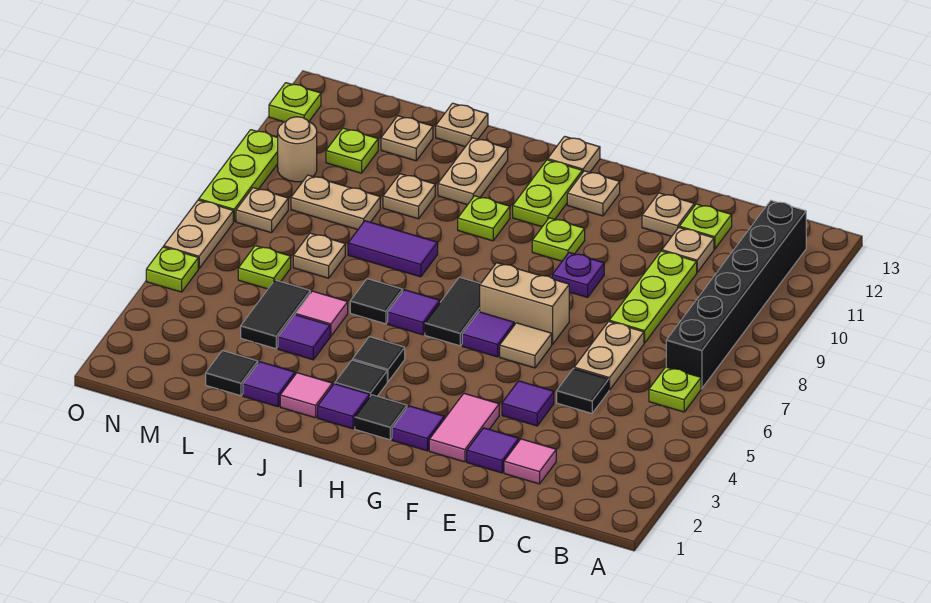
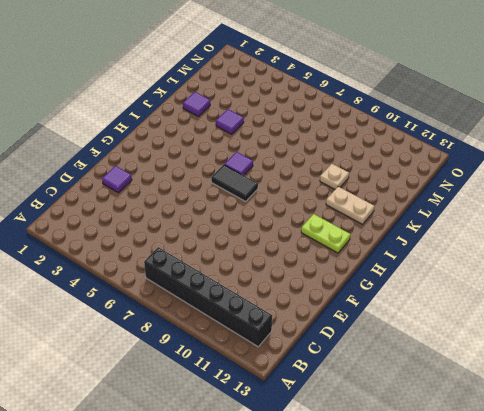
none -> lime plate B6 level 1
none -> pink tile D2 level 1
none -> black tile D5 level 1
none -> tan plate D6:D7 level 1

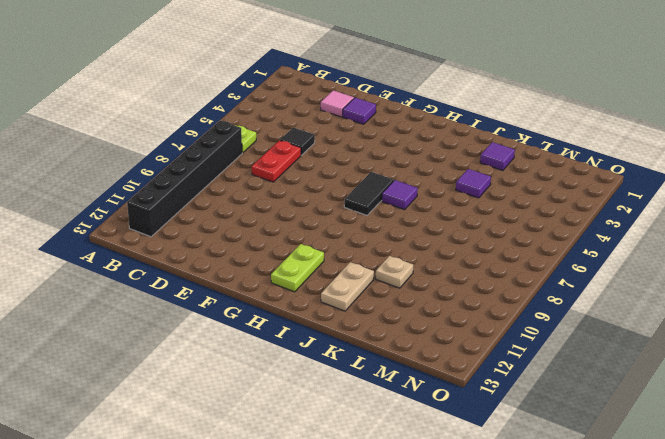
red plate D6:D7 level 1 -> tan plate D6:D7 level 1
none -> lime plate D8:D10 level 1
none -> tan plate D11 level 1
none -> lime plate D12 level 1
none -> purple tile E4 level 1

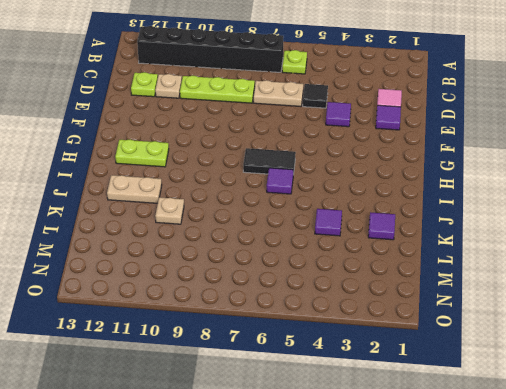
none -> tan plate E12 level 1
none -> pink tile F2:F3 level 1
none -> tan tile F6 level 1
none -> tan brick F7:G7 level 1

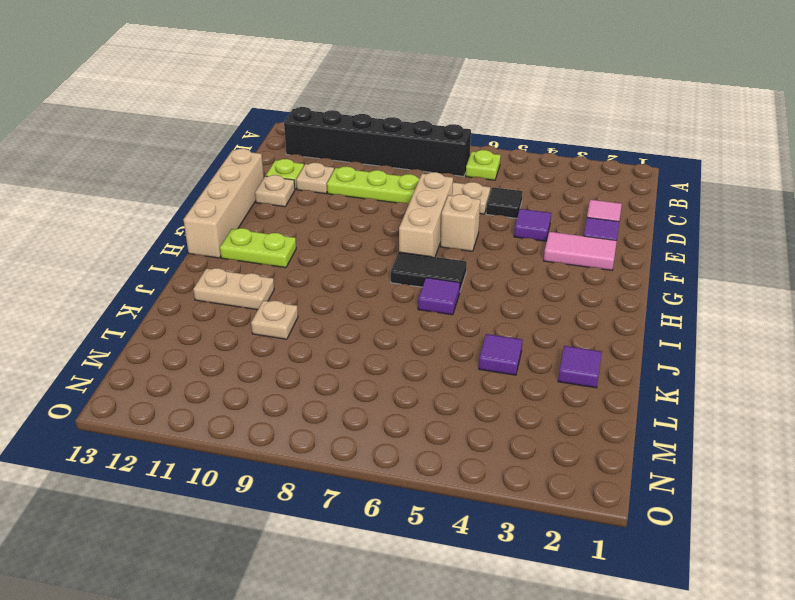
tan brick E7:G7 level 1 -> tan brick F7:G7 level 1
tan brick E13:H13 level 1 -> tan plate H13 level 1
tan brick F6 level 1 -> tan tile F6 level 1
none -> purple plate F9 level 1
none -> purple tile G2 level 1
none -> purple tile G6 level 1
none -> lime plate G10 level 1

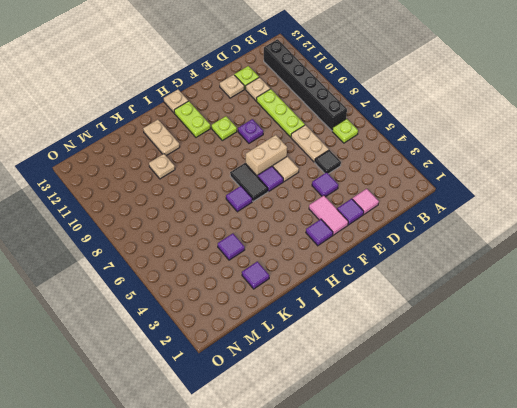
none -> tan plate G12 level 1
none -> black tile H2 level 1
none -> purple tile I2 level 1
none -> black tile I3 level 1

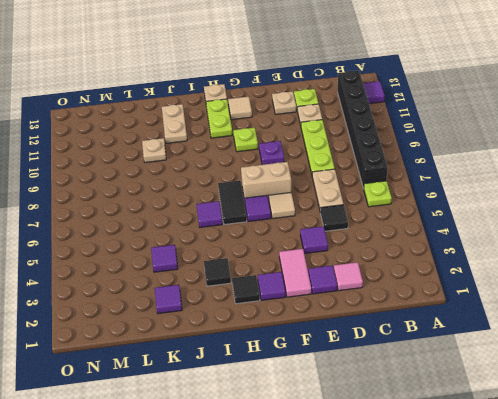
purple tile A12 level 1 -> purple tile I2 level 1
tan tile G12 level 1 -> tan plate G12 level 1
none -> black tile I4 level 1
none -> lime plate I10 level 1
none -> pink tile J2 level 1
none -> black tile J6 level 1

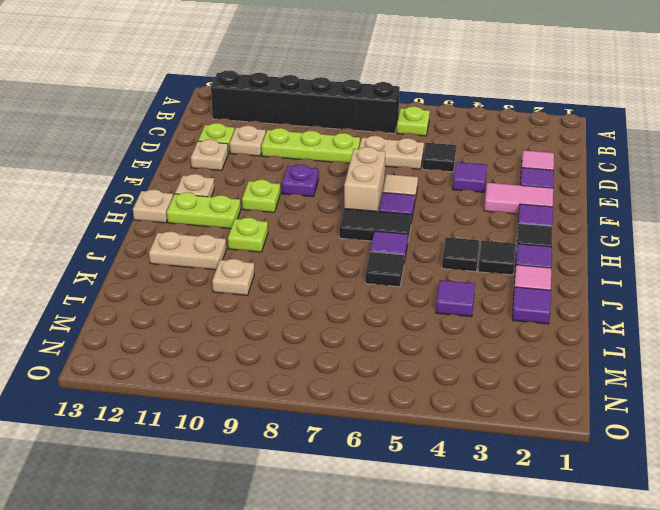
none -> purple tile J8:K8 level 1
none -> pink tile K5 level 1
none -> tan plate K13 level 1
none -> black tile L2 level 1

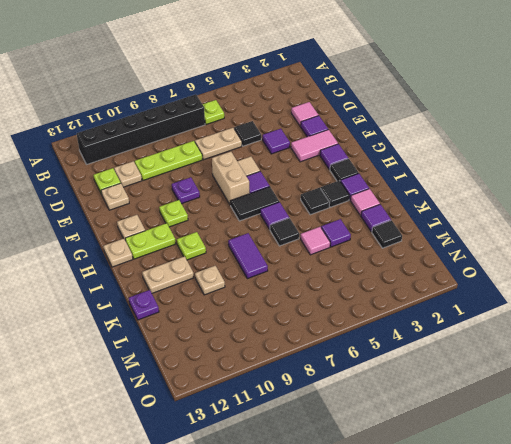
purple plate K13 level 1 -> tan plate K13 level 1
none -> black tile L4:L5 level 1
none -> tan plate L7 level 1
none -> tan plate L9:M9 level 1
none -> tan plate L12 level 1

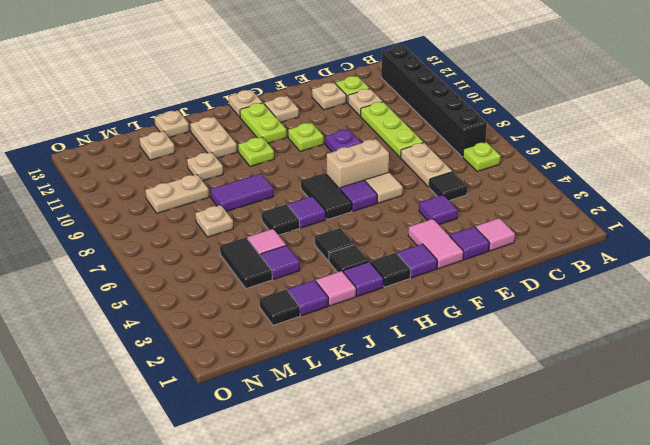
none -> lime plate M6 level 1
none -> lime plate M11 level 1
none -> tan plate N8 level 1
none -> tan round brick N10 level 1

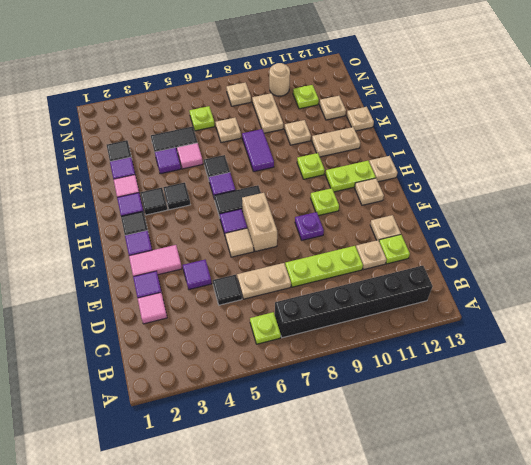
none -> lime plate O5 level 1
none -> tan plate O6:O7 level 1
none -> lime plate O8:O10 level 1
none -> lime plate O12 level 1

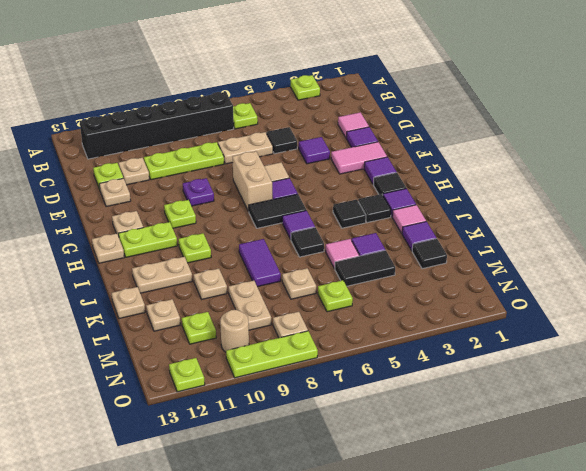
lime plate A3 level 1 -> lime plate O5 level 1
none -> tan plate O6:O7 level 1

